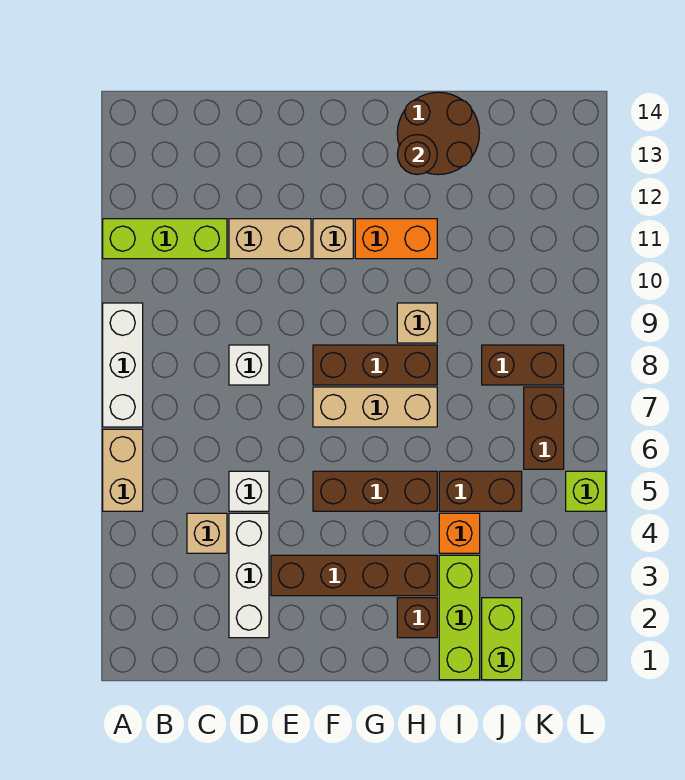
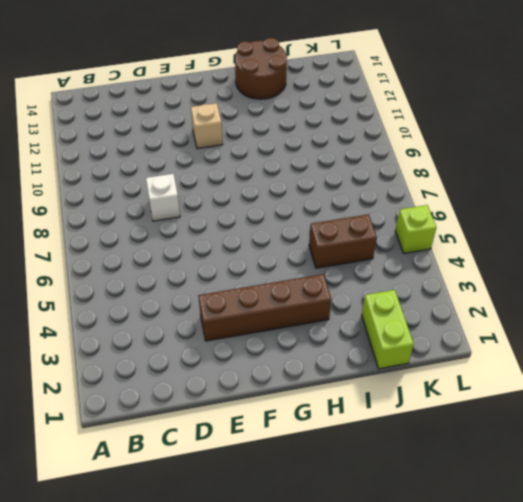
none -> tan brick A5:A6 level 1
none -> white brick A7:A9 level 1
none -> lime brick A11:C11 level 1

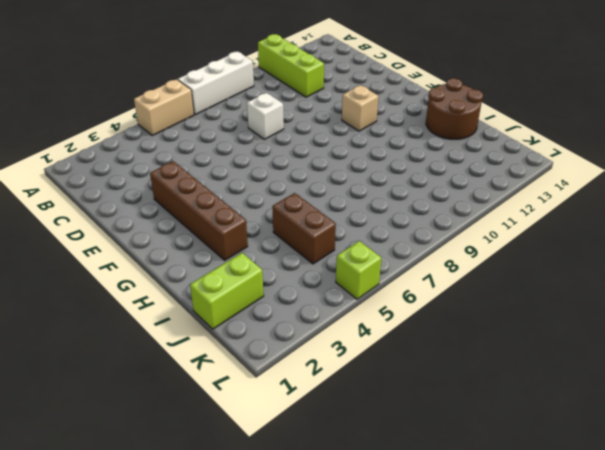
none -> tan brick C4 level 1
none -> white brick D2:D4 level 1
none -> white brick D5 level 1

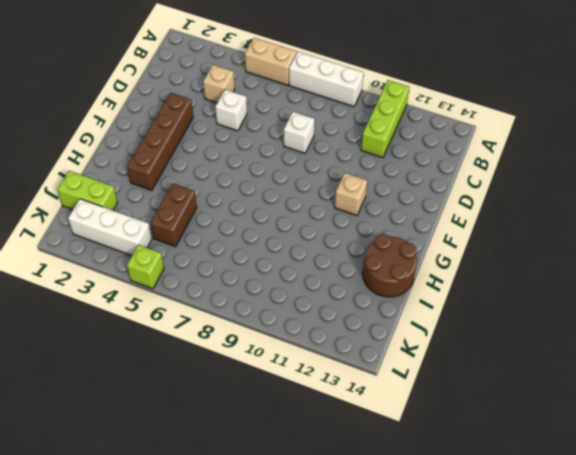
white brick K2:K4 level 1 -> white brick D2:D4 level 1
none -> tan brick D11:E11 level 1
none -> brown brick F5:H5 level 1
none -> tan brick F7:H7 level 1

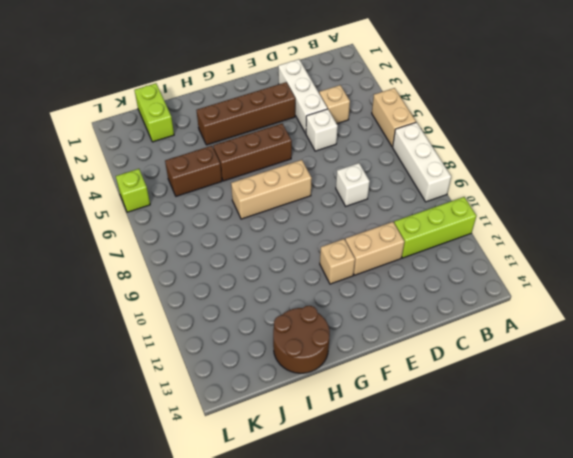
none -> brown brick F8:H8 level 1
none -> orange brick G11:H11 level 1
none -> brown brick H2 level 1

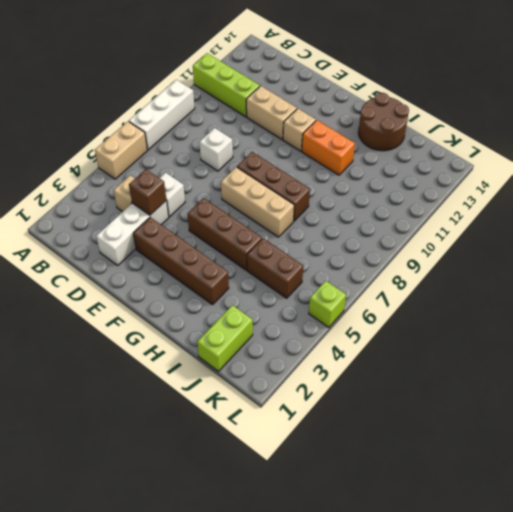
brown brick D4 level 2 -> brown brick H2 level 1
none -> tan brick H9 level 1
none -> lime brick I1:I3 level 1
none -> orange brick I4 level 1

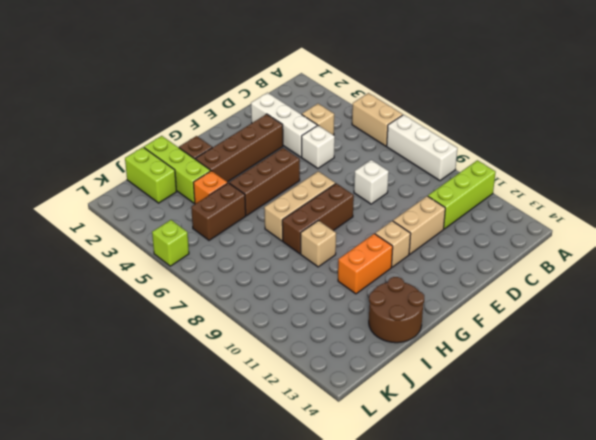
none -> brown brick J8:K8 level 1
none -> brown brick K6:K7 level 1
none -> brown round brick H13 level 2

